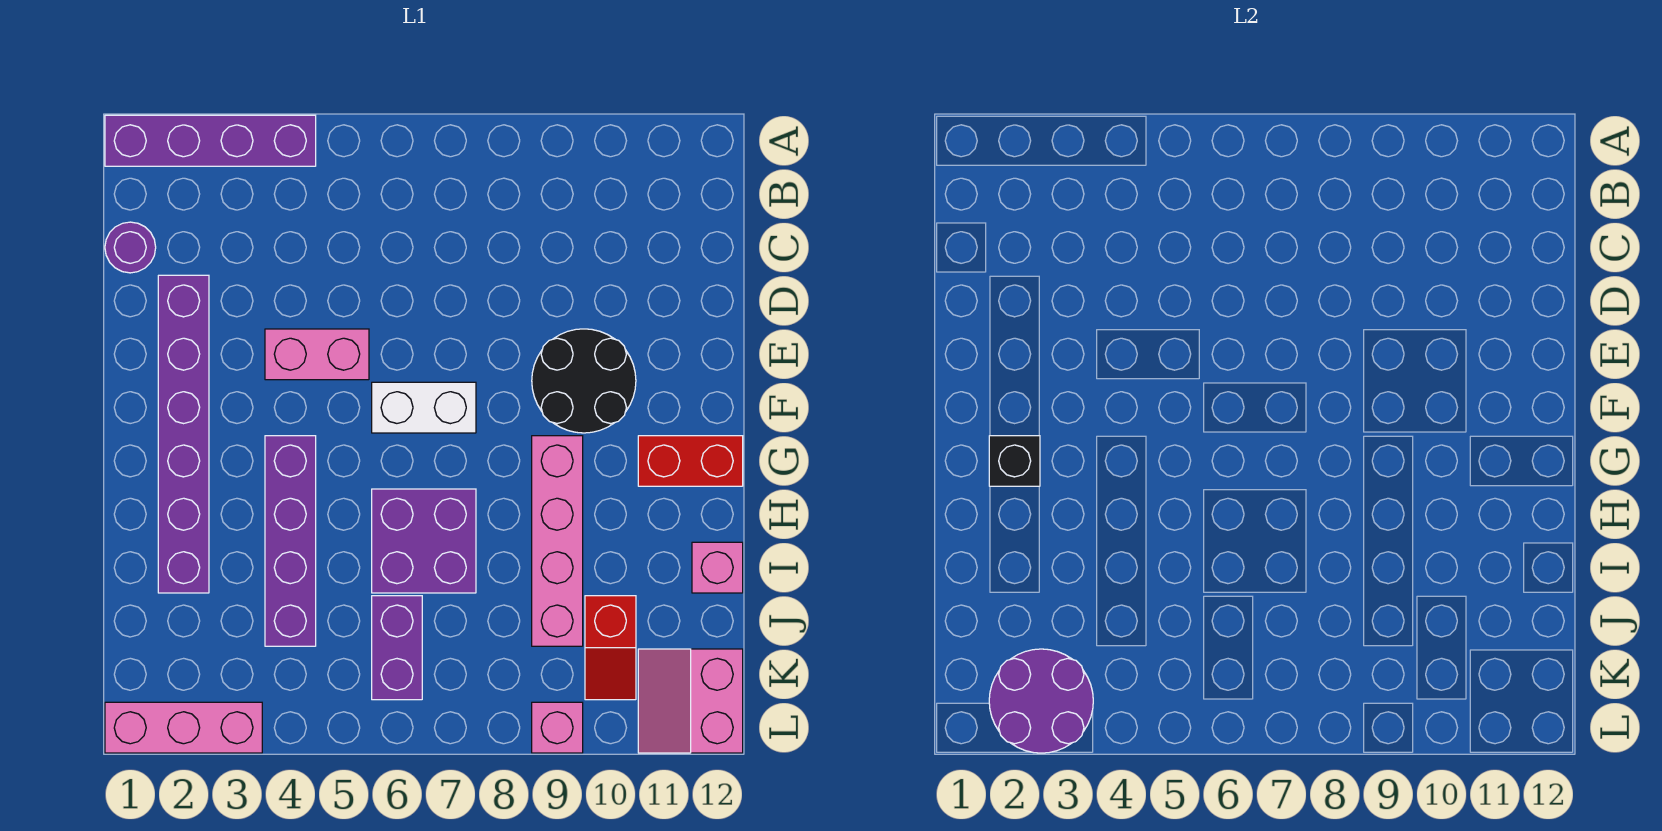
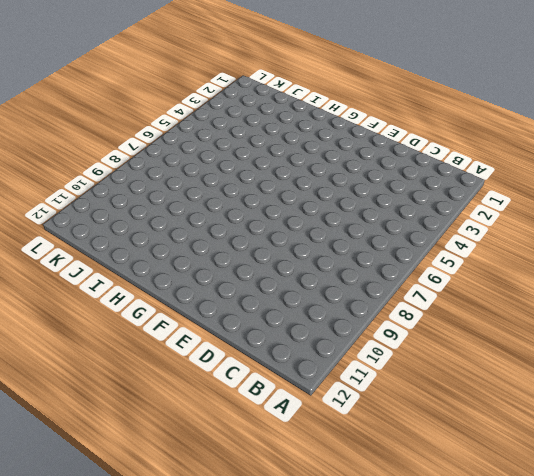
none -> purple brick A1:A4 level 1
none -> purple round brick C1 level 1
none -> purple brick D2:I2 level 1

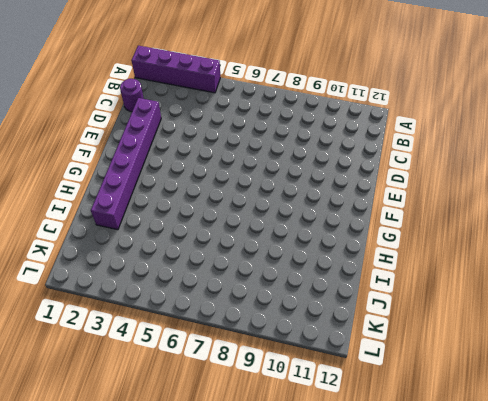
none -> pink brick E4:E5 level 1
none -> black round brick E9:F10 level 1
none -> white brick F6:F7 level 1

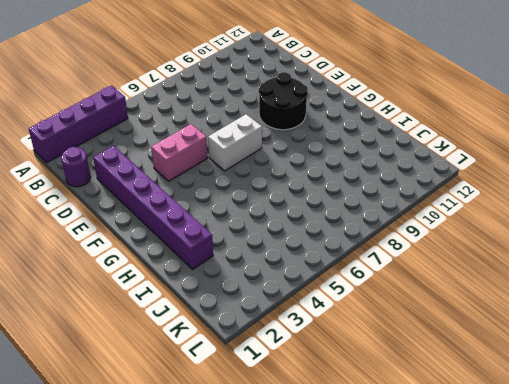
none -> purple brick G4:J4 level 1
none -> pink brick G9:J9 level 1
none -> red brick G11:G12 level 1

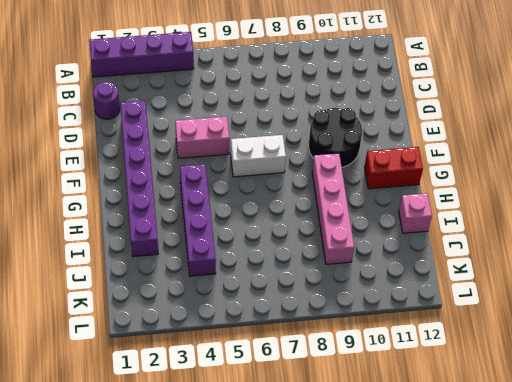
none -> purple brick H6:I7 level 1
none -> purple brick J6:K6 level 1
none -> red slope J10:K10 level 1 top J

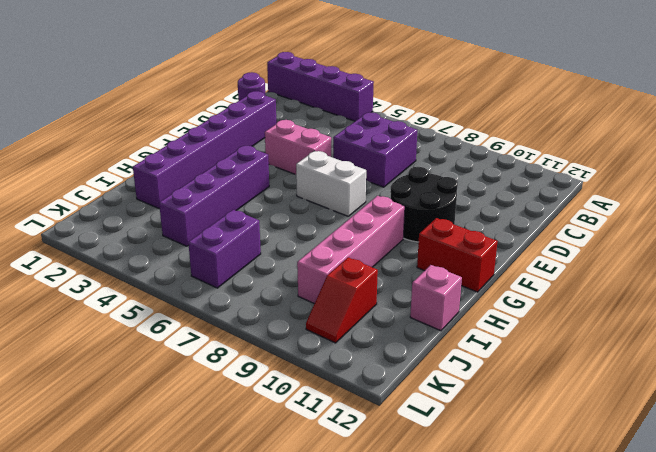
purple brick C6:D7 level 1 -> purple brick H6:I7 level 1
none -> pink slope K11:L12 level 1 top 12
none -> pink brick L1:L3 level 1
none -> pink brick L9 level 1

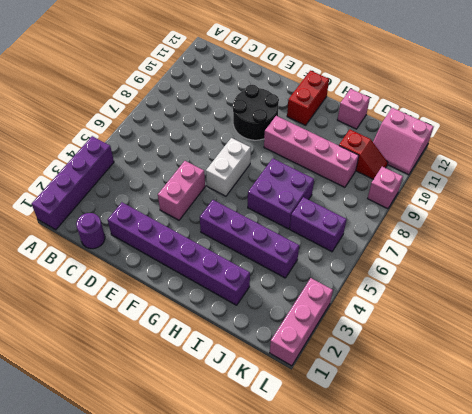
none -> black brick G2 level 2
none -> purple round brick K2:L3 level 2

